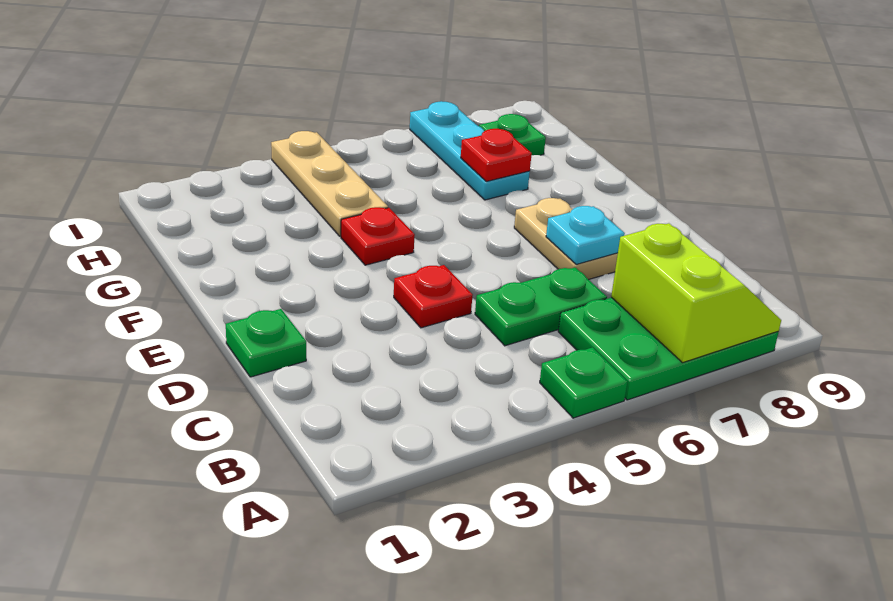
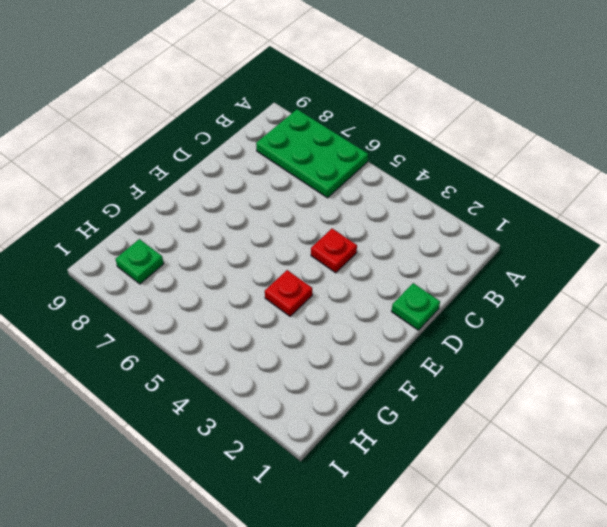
none -> green plate A5 level 1
none -> green plate C5:C6 level 1
none -> tan plate D7:E7 level 1

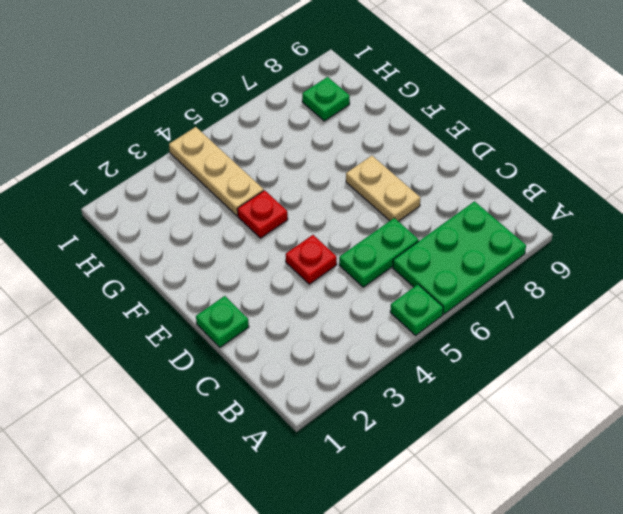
none -> cyan plate G7:I7 level 1
none -> lime slope A7:B8 level 2 top 7
none -> cyan plate D7 level 2

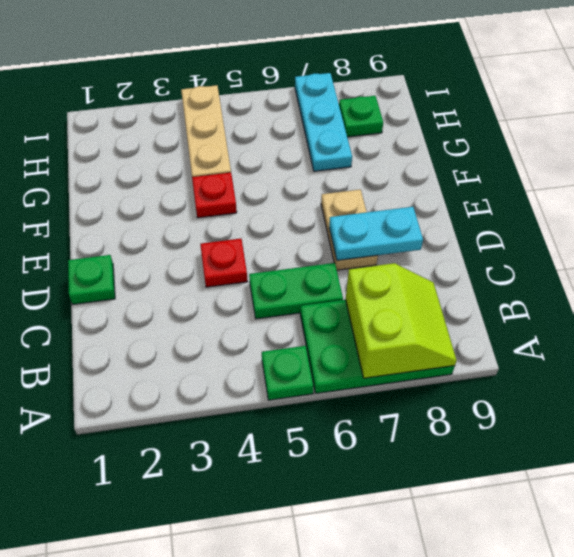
cyan plate D7:D8 level 2 -> cyan plate D7 level 2
none -> red plate G7 level 2

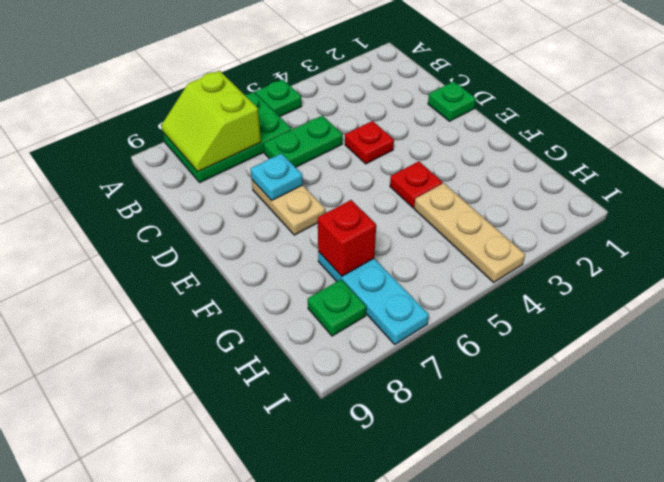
red brick G7 level 2 -> red plate G7 level 2

